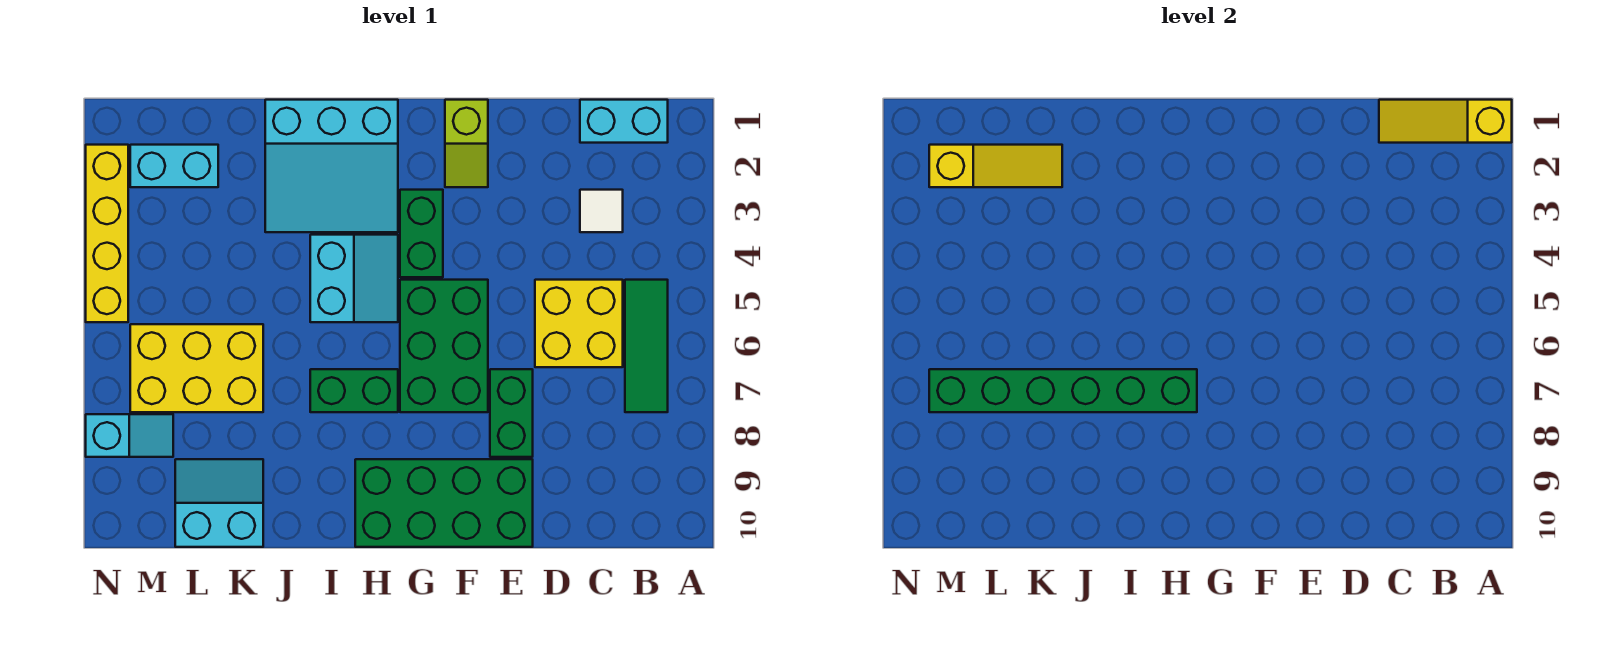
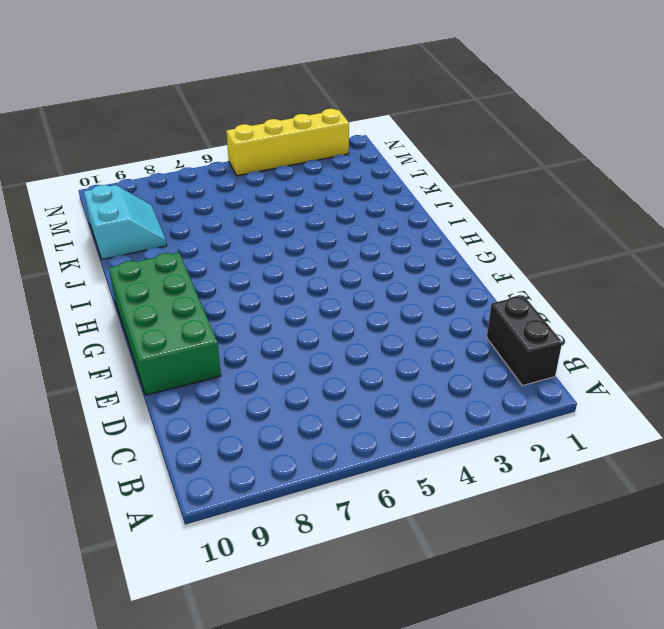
black brick B1:C1 level 1 -> cyan brick B1:C1 level 1
none -> green tile B5:B7 level 1
none -> white tile C3 level 1
none -> yellow brick C5:D6 level 1

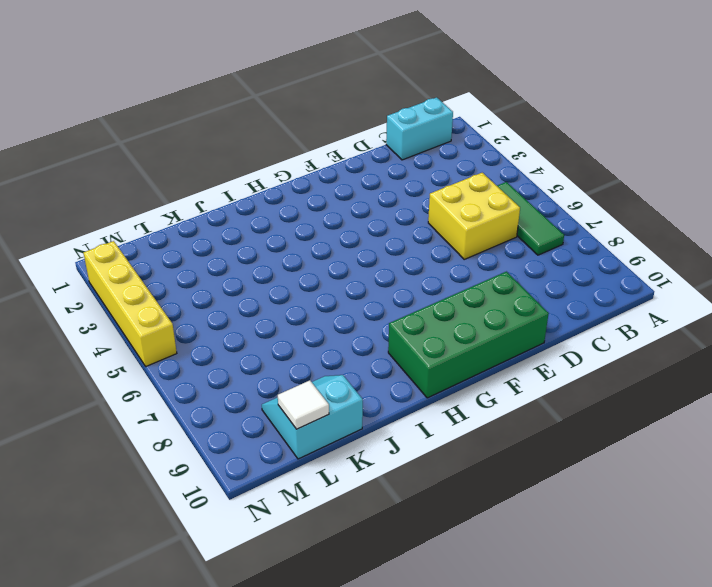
white tile L10 level 2 -> white tile C3 level 1
none -> green brick E7:E8 level 1
none -> lime slope F1:F2 level 1 top 1
none -> green brick F5:G7 level 1

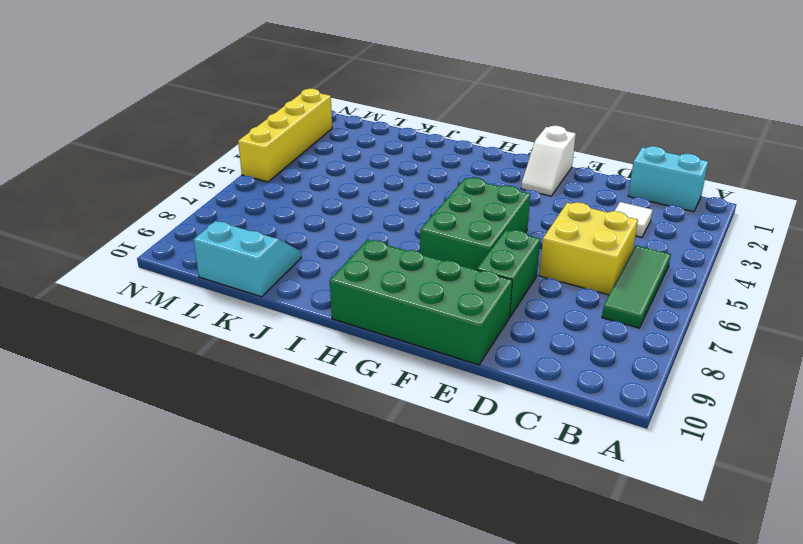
white slope F1:F2 level 1 top 1 -> lime slope F1:F2 level 1 top 1
none -> green brick G3:G4 level 1
none -> cyan slope H1:J3 level 1 top 1
none -> cyan slope H4:I5 level 1 top I

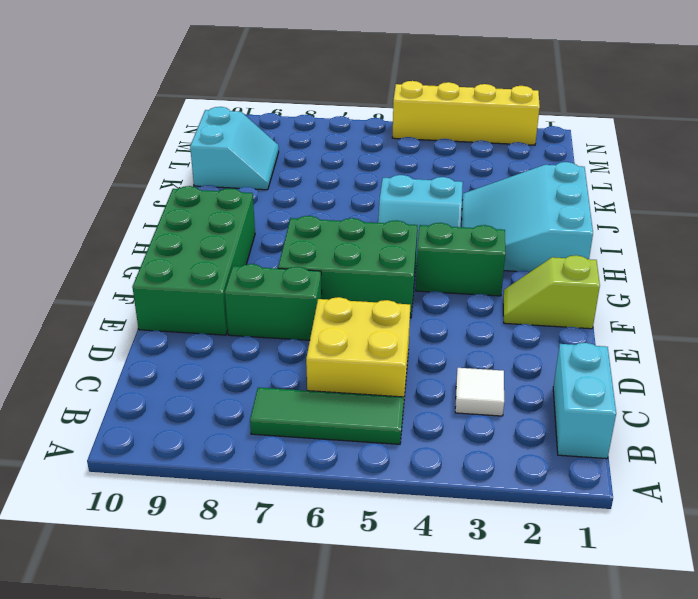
none -> green brick H7:I7 level 1
none -> yellow brick K6:M7 level 1
none -> cyan brick L2:M2 level 1

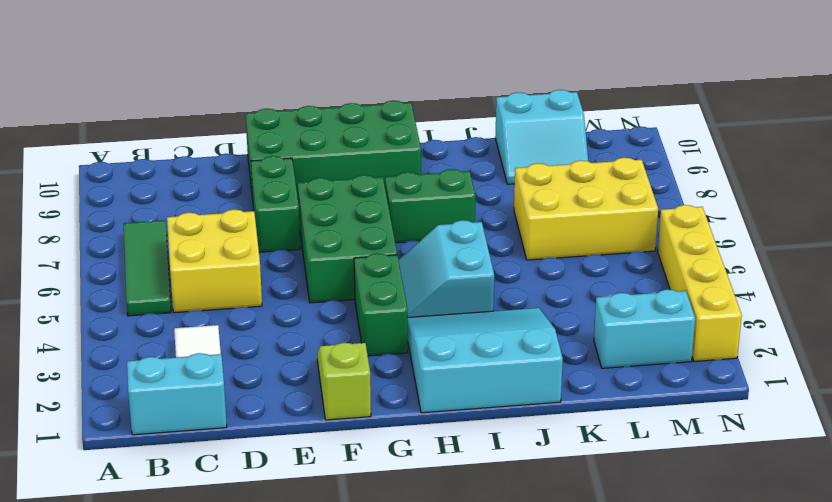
none -> cyan slope M8:N8 level 1 top N
none -> yellow slope A1:C1 level 2 top A
none -> green brick H7:M7 level 2

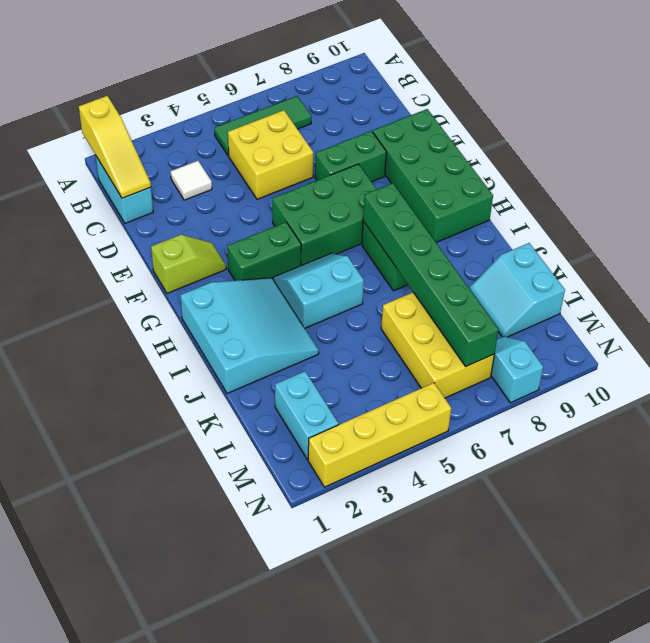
none -> yellow slope K2:M2 level 2 top M

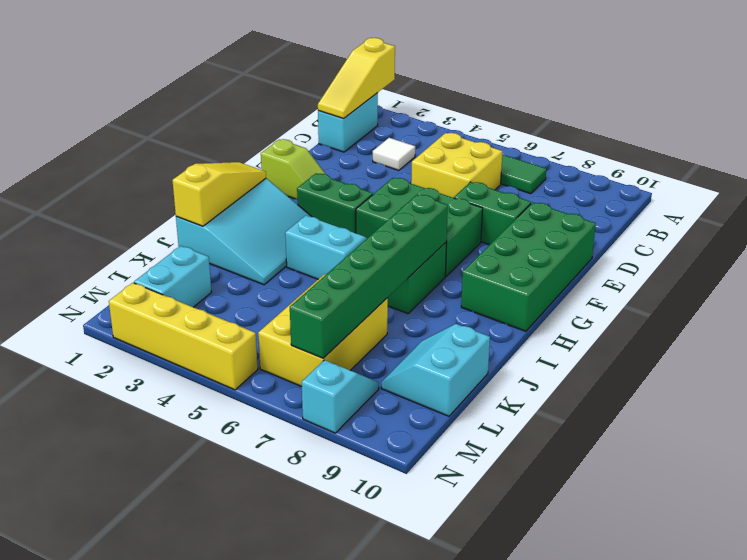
yellow slope H1:J1 level 2 top J -> yellow slope K2:M2 level 2 top M

